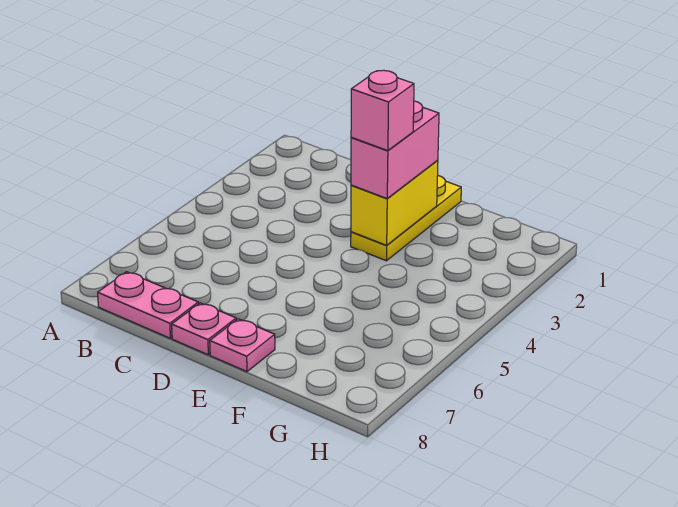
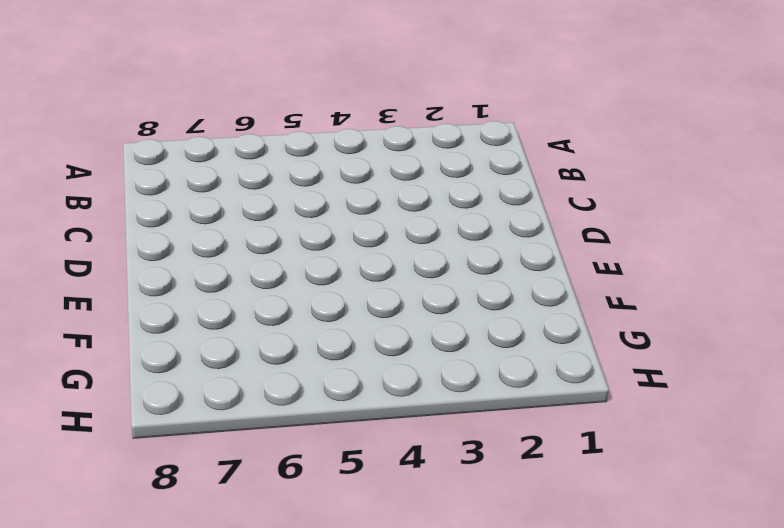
none -> pink plate B8:C8 level 1
none -> pink plate D8 level 1

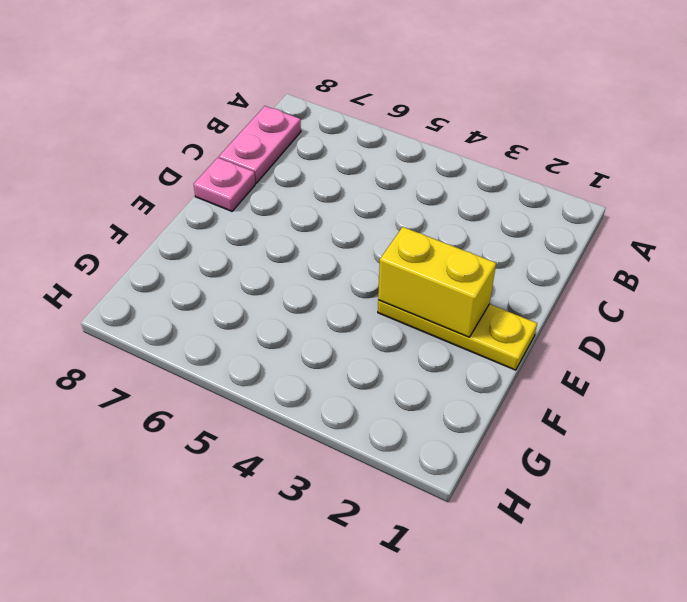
none -> pink plate E8 level 1
none -> pink brick E2:E3 level 3

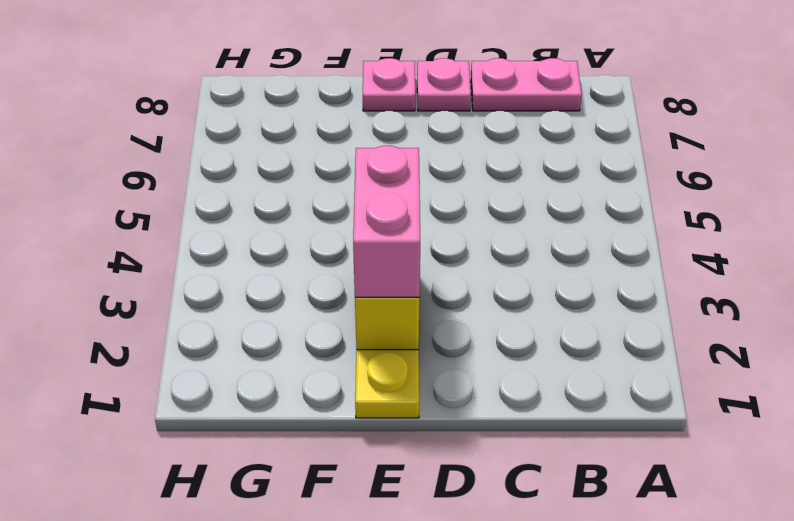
none -> pink brick E3 level 4

